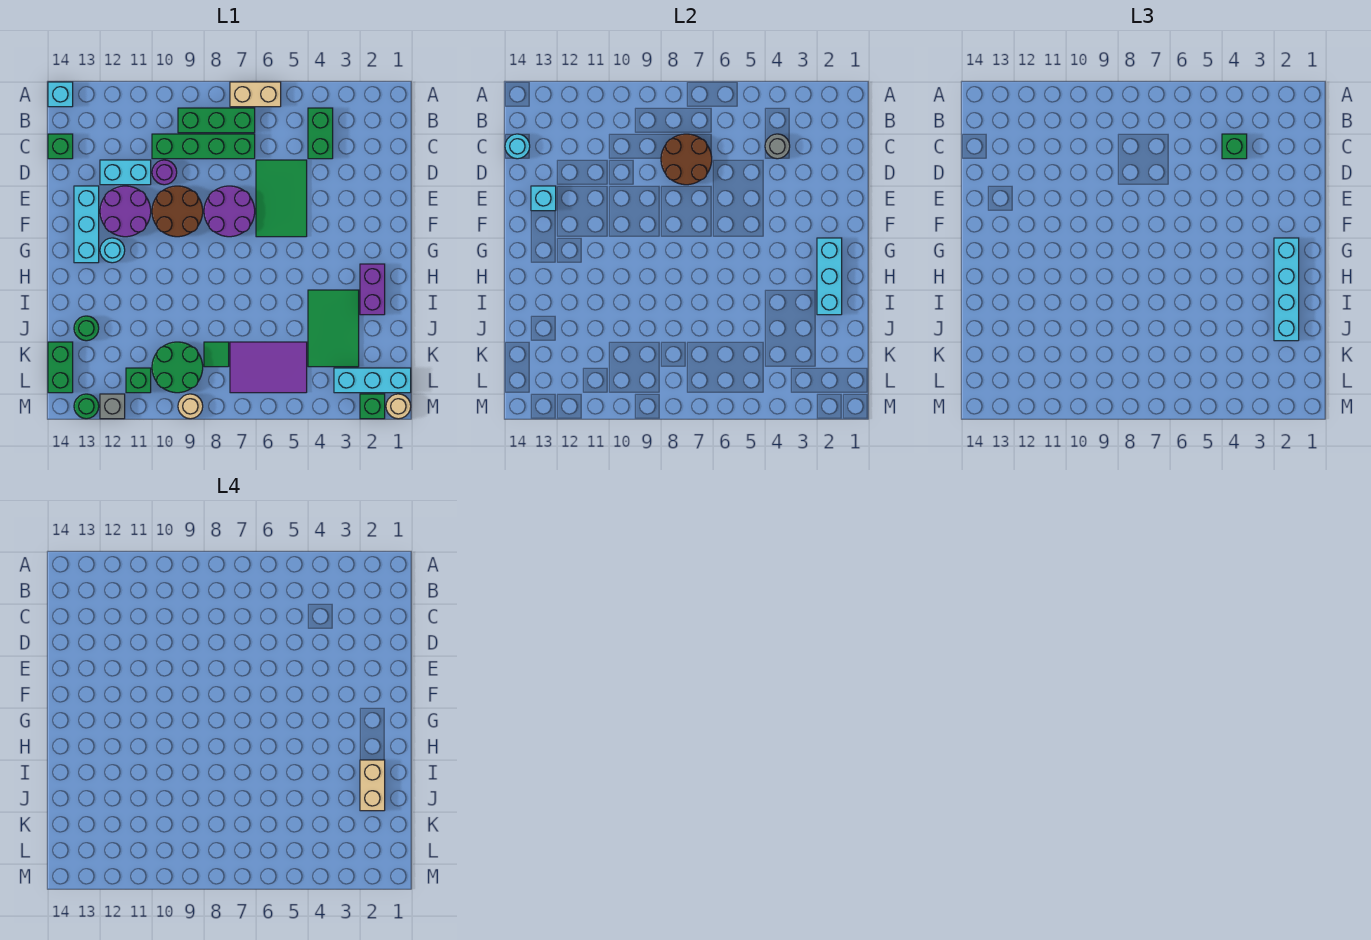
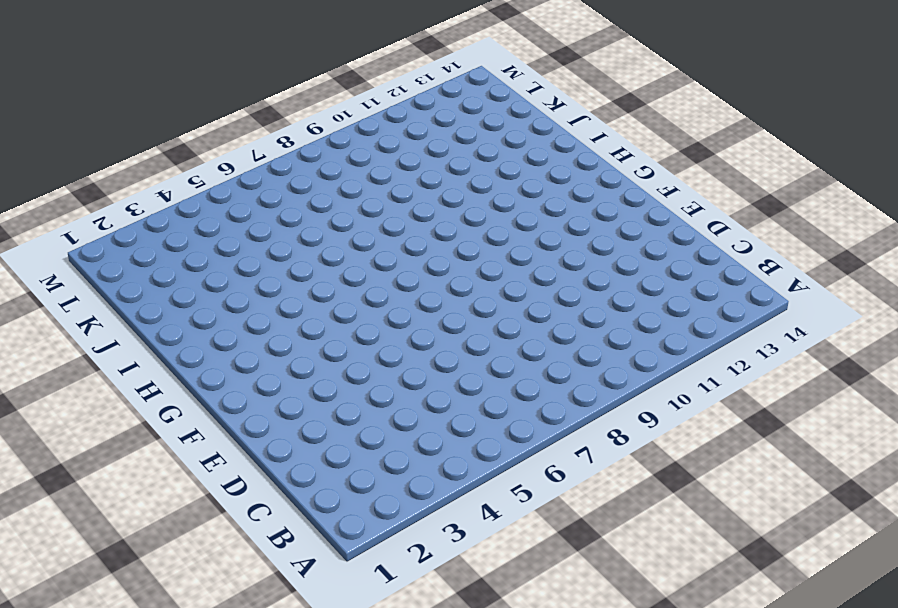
none -> tan brick A6:A7 level 1
none -> cyan brick A14 level 1
none -> green brick B4:C4 level 1
none -> green brick B7:B9 level 1

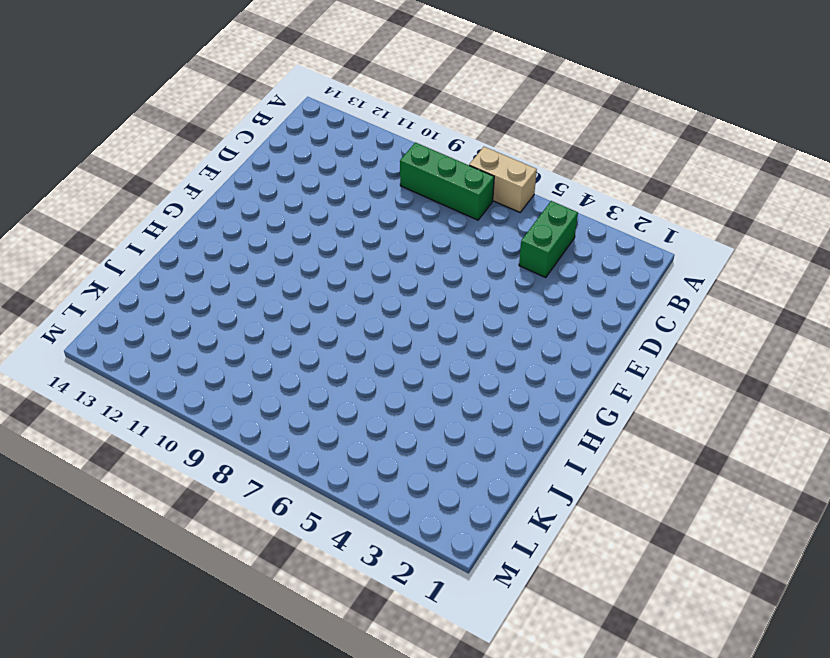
none -> cyan brick A14 level 1
none -> green brick C7:C10 level 1
none -> green brick C14 level 1
none -> green tile D5:F6 level 1

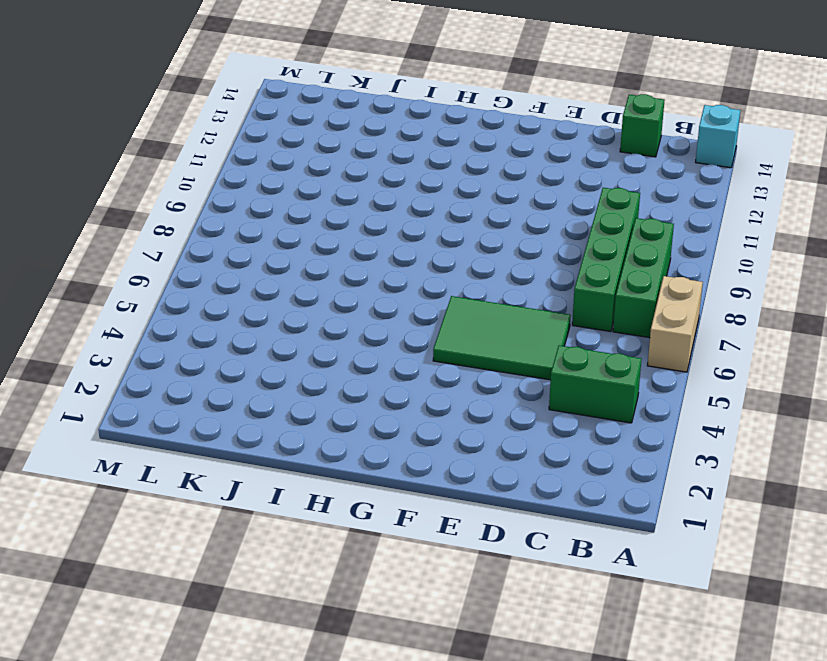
none -> purple round brick D10 level 1
none -> cyan brick D11:D12 level 1
none -> purple round brick E7:F8 level 1
none -> brown round brick E9:F10 level 1

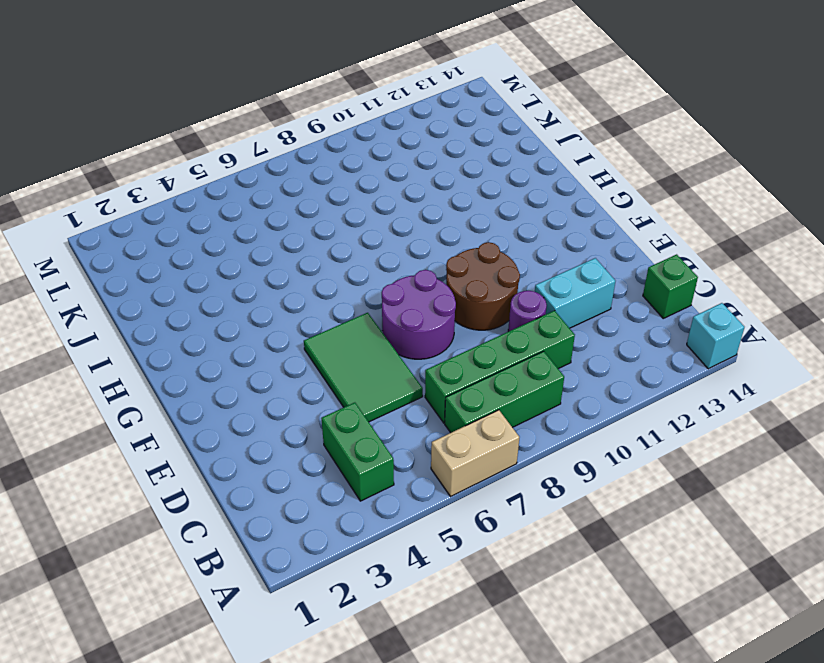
none -> purple round brick E11:F12 level 1
none -> cyan brick E13:G13 level 1
none -> cyan round brick G12 level 1
none -> purple brick H2:I2 level 1

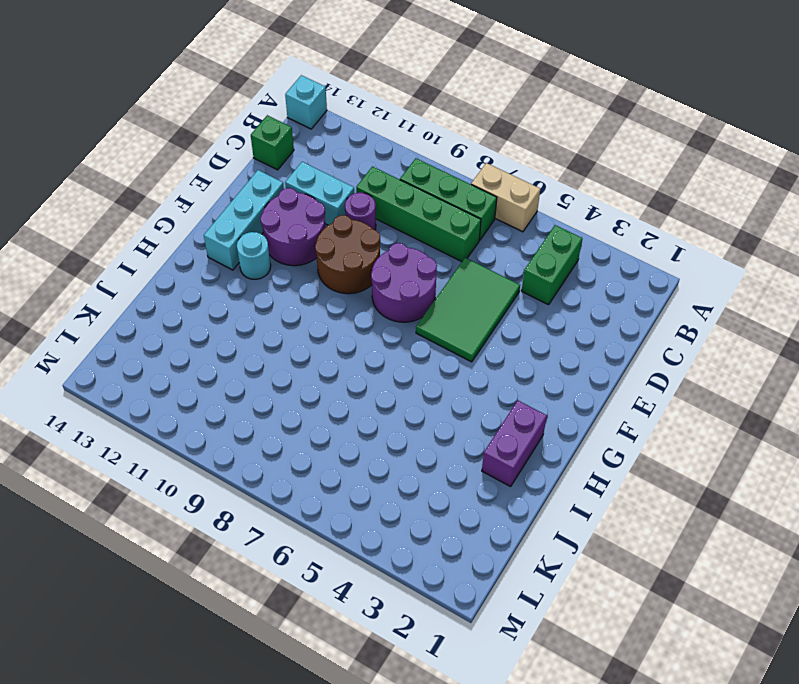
none -> green tile I3:K4 level 1
none -> green round brick J13 level 1
none -> purple tile K5:L7 level 1
none -> green tile K8 level 1

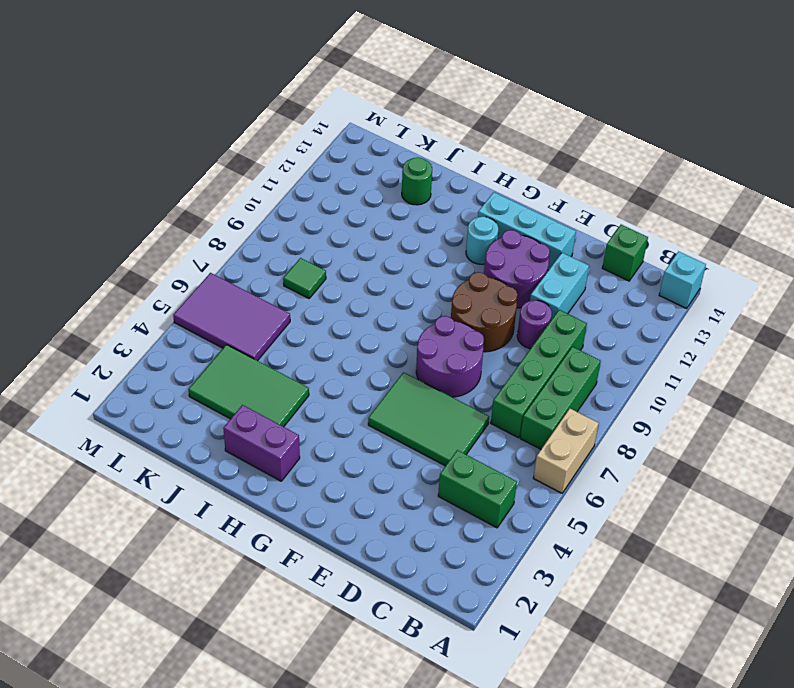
purple tile K5:M6 level 1 -> purple tile K5:L7 level 1
none -> green round brick K9:L10 level 1
none -> green brick K14:L14 level 1
none -> cyan brick L1:L3 level 1
none -> green brick L11 level 1

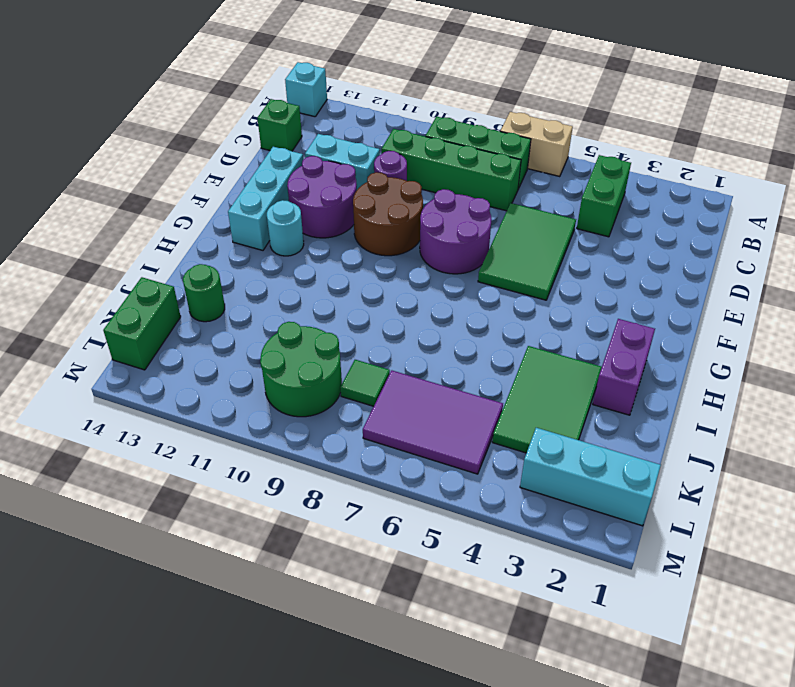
none -> green brick L11 level 1
none -> tan round brick M1 level 1
none -> green brick M2 level 1
none -> tan round brick M9 level 1

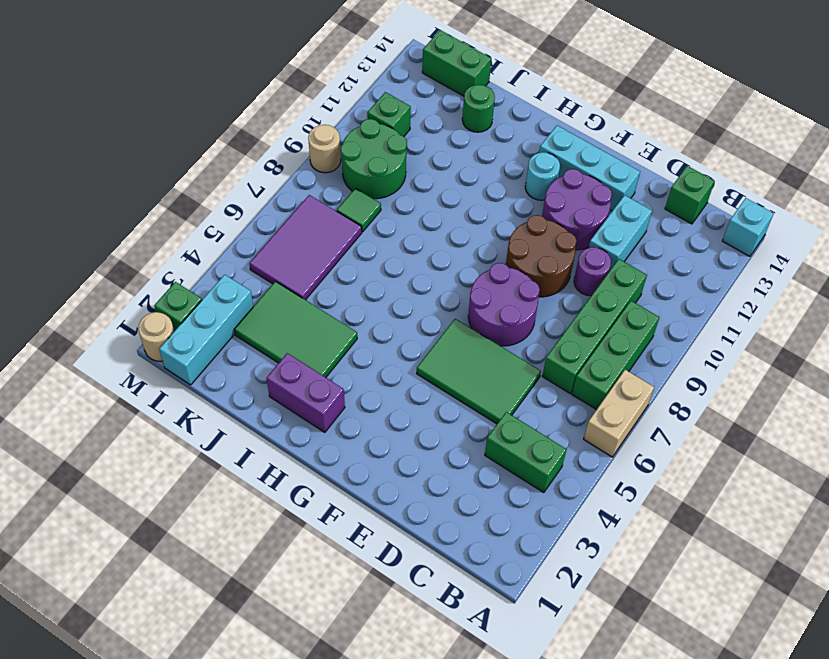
none -> grey brick M12 level 1
none -> green round brick M13 level 1
none -> grey round brick C4 level 2
none -> brown round brick C7:D8 level 2

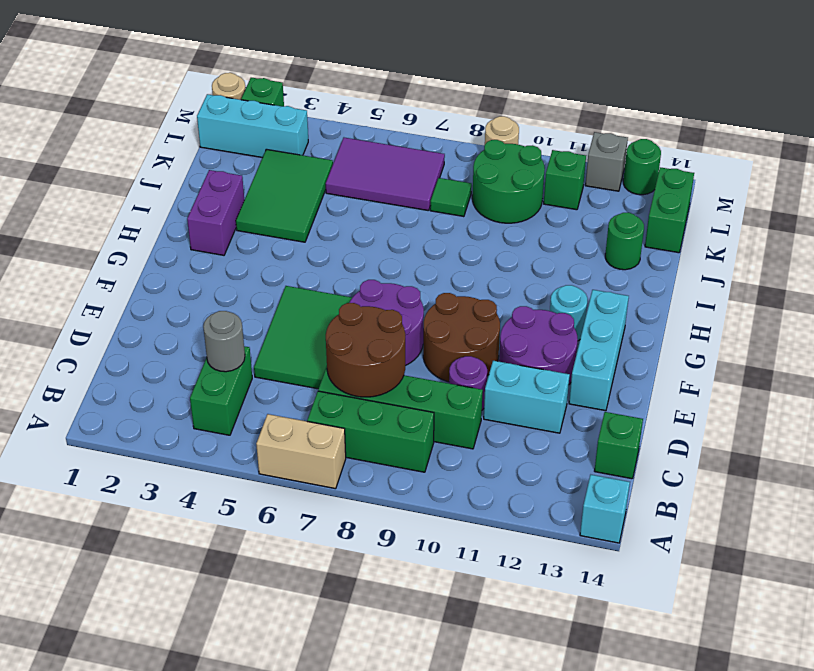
none -> cyan round brick C14 level 2
none -> cyan brick E13 level 2
none -> cyan brick G2:I2 level 2
none -> green brick C4 level 3

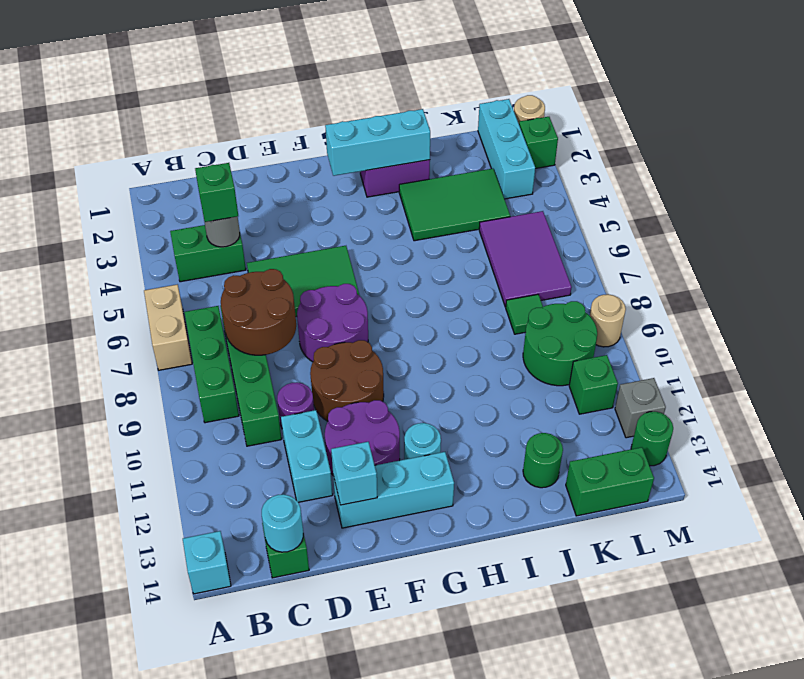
none -> cyan brick G2:J2 level 3
none -> tan brick I2:J2 level 4

